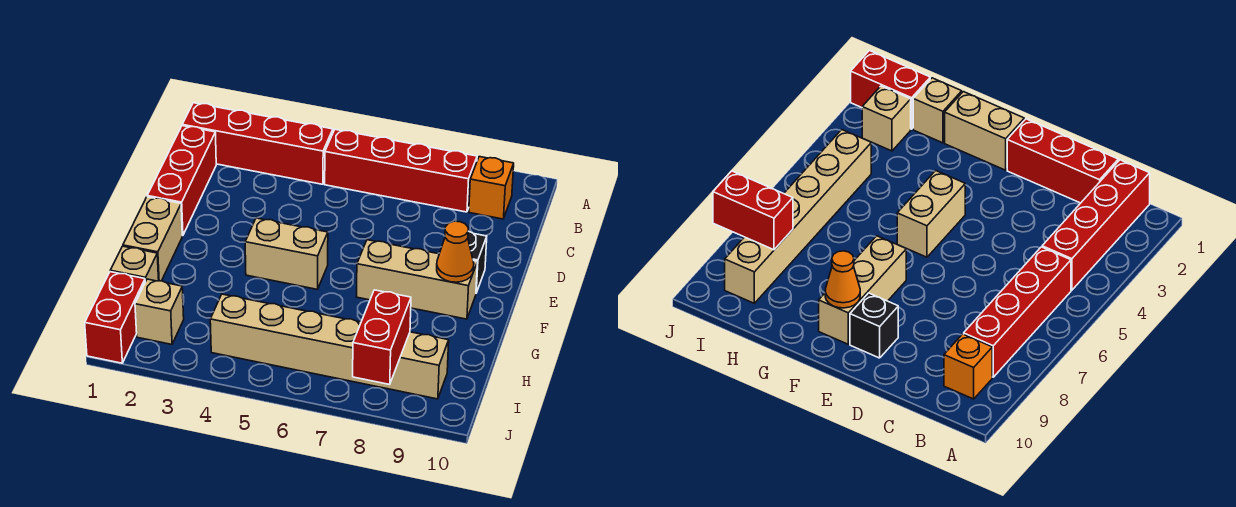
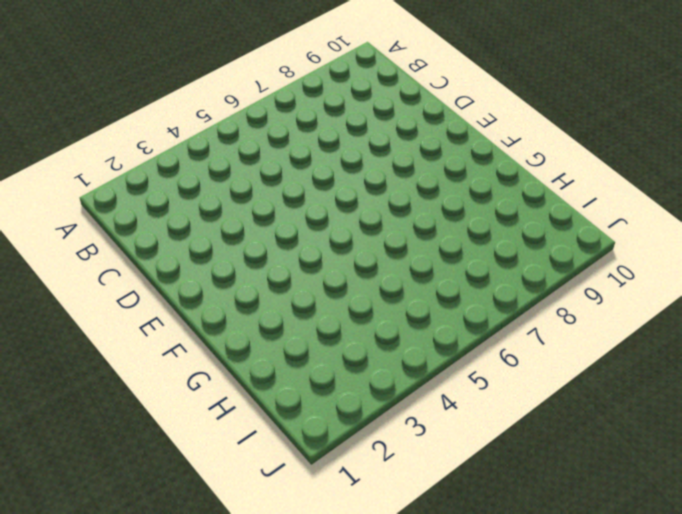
none -> red brick B1:B4 level 1
none -> red brick B5:B8 level 1
none -> orange brick B9 level 1

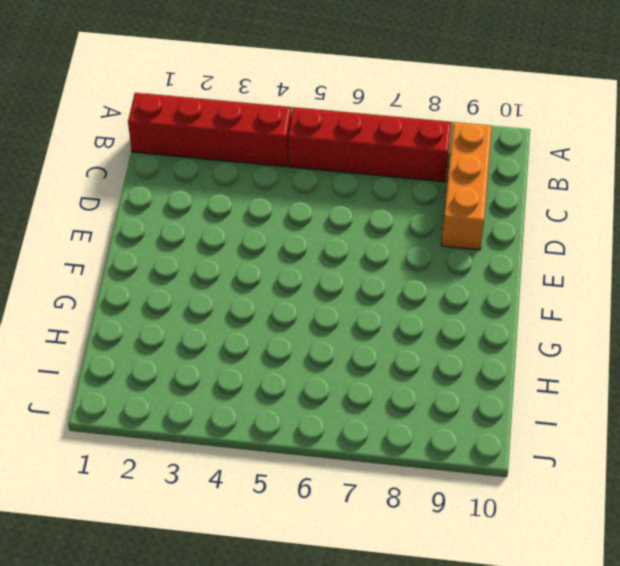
orange brick B9:D9 level 1 -> orange brick B9 level 1
none -> red brick C1:E1 level 1
none -> black brick E9 level 1
none -> tan brick F1:G1 level 1

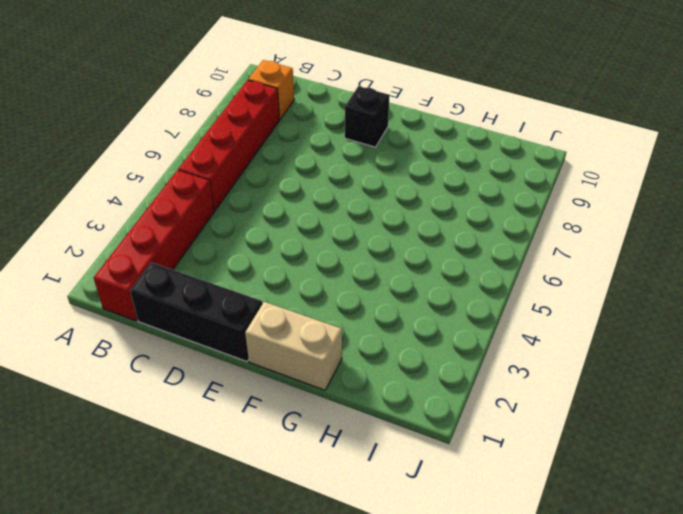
black brick C1:E1 level 1 -> red brick C1:E1 level 1
none -> tan brick F4:F5 level 1
none -> tan brick F7:F9 level 1
none -> tan brick H1 level 1

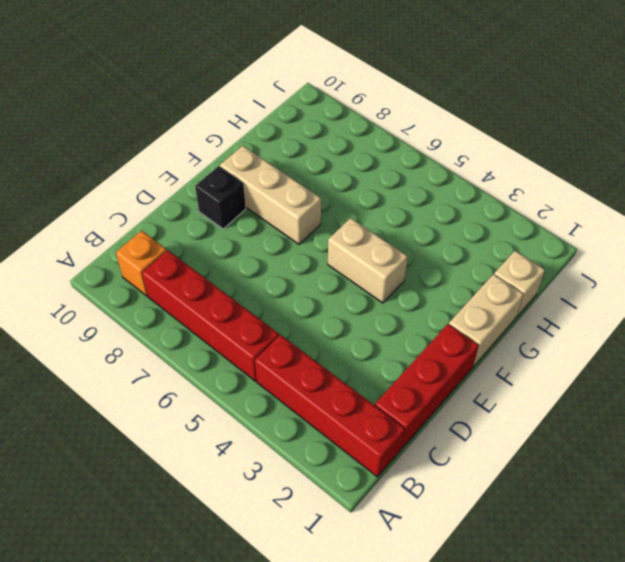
none -> red brick I1:J1 level 1
none -> tan brick I2 level 1
none -> tan brick I4:I9 level 1

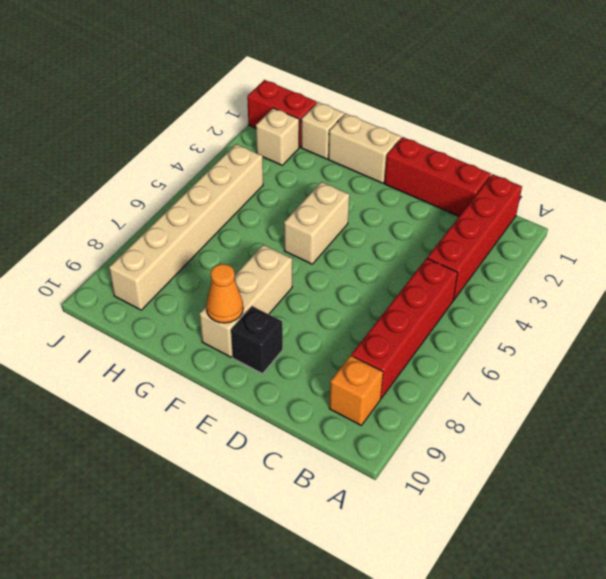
none -> red brick I8:J8 level 2

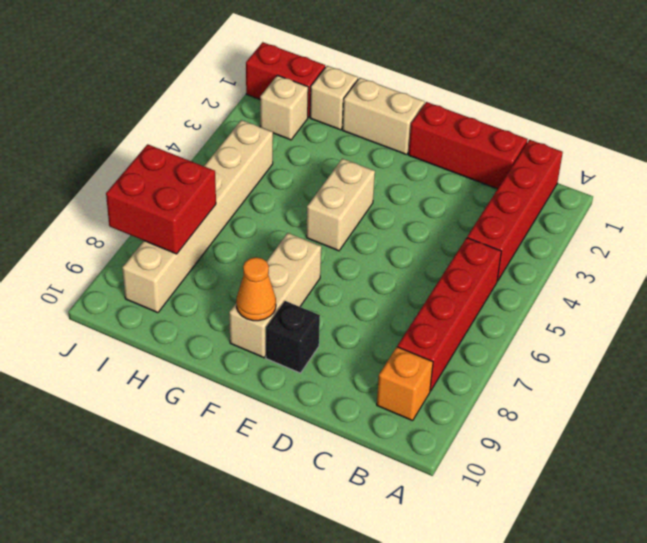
red brick I7:J8 level 2 -> red brick I8:J8 level 2

